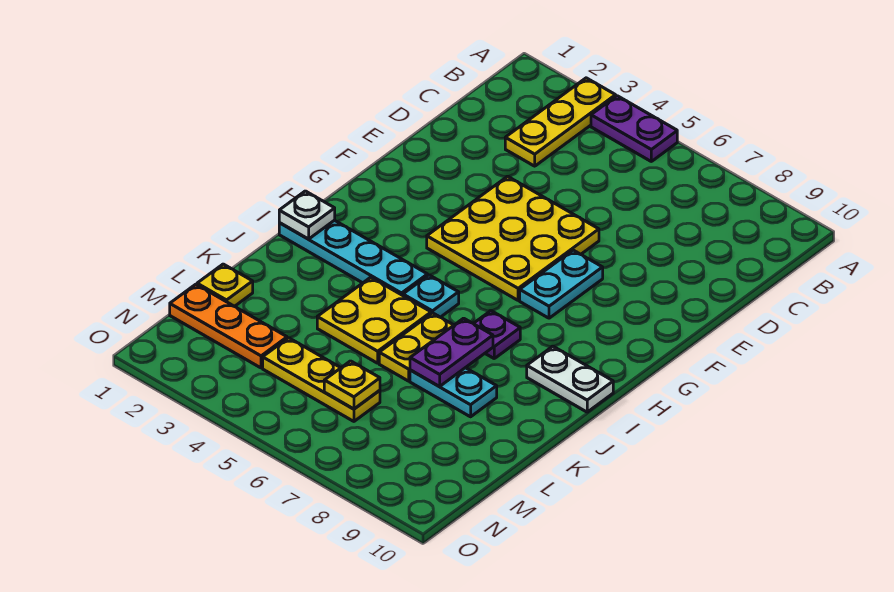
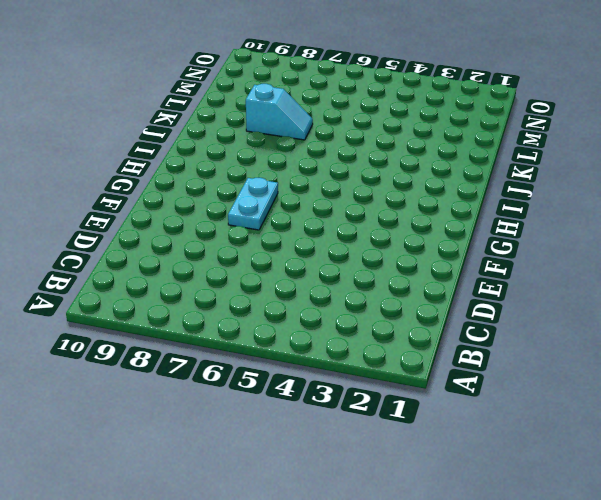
cyan slope K7:K8 level 1 top 8 -> cyan plate K7:K8 level 1
none -> yellow plate A3:C3 level 1
none -> purple plate A4:A5 level 1
none -> yellow plate E4:G6 level 1

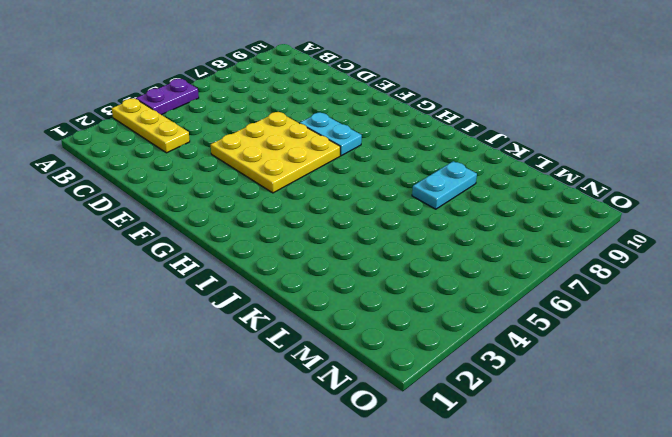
none -> cyan plate I1:I4 level 1
none -> cyan plate I5 level 1
none -> purple plate I7 level 1

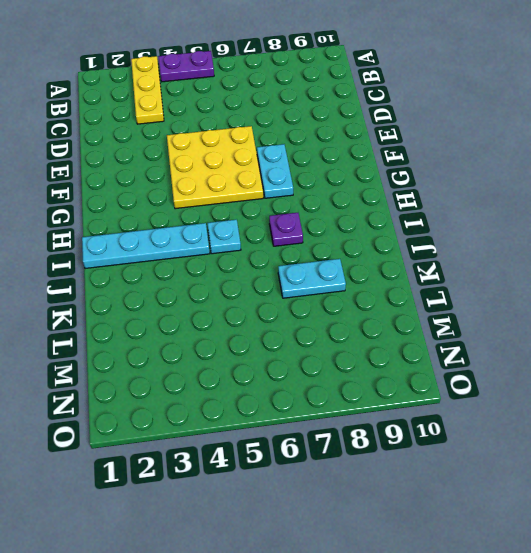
none -> white plate I9:I10 level 1
none -> yellow plate J4:K5 level 1
none -> yellow plate J6:K6 level 1

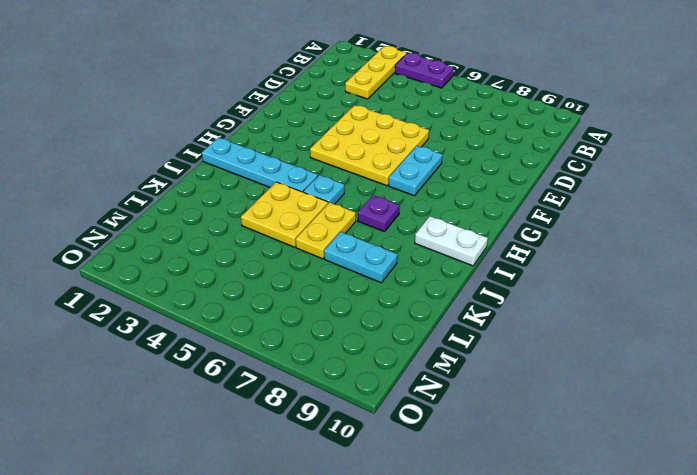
none -> yellow plate L1 level 1
none -> orange plate M1:M3 level 1
none -> yellow plate M4:M6 level 1

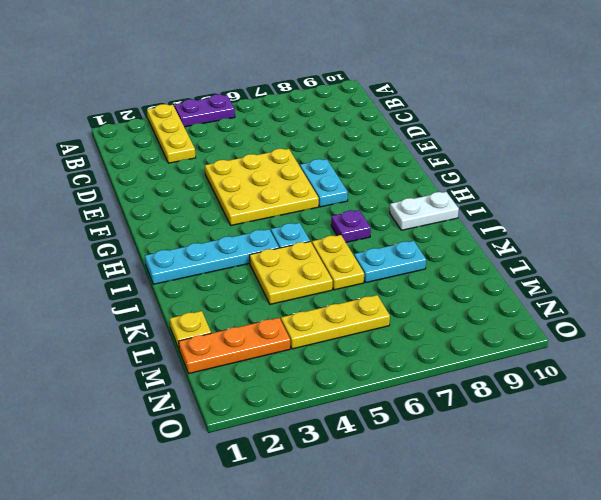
none -> white plate I1 level 2
none -> purple plate J7:K7 level 2
none -> yellow plate M6 level 2

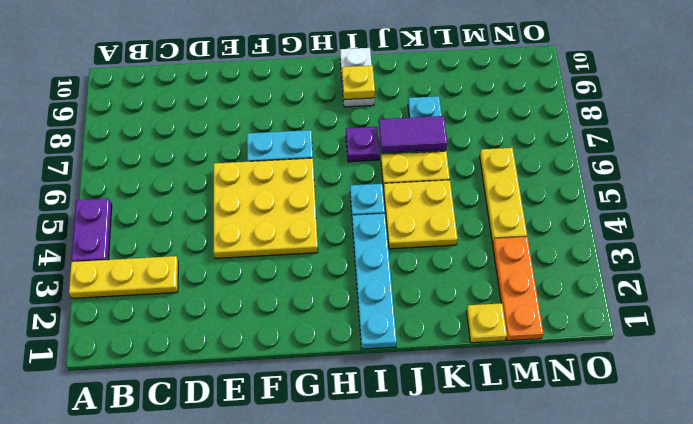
yellow plate I9 level 2 -> yellow plate M6 level 2
purple tile J7:K7 level 2 -> purple plate J7:K7 level 2
none -> white plate I1 level 2

